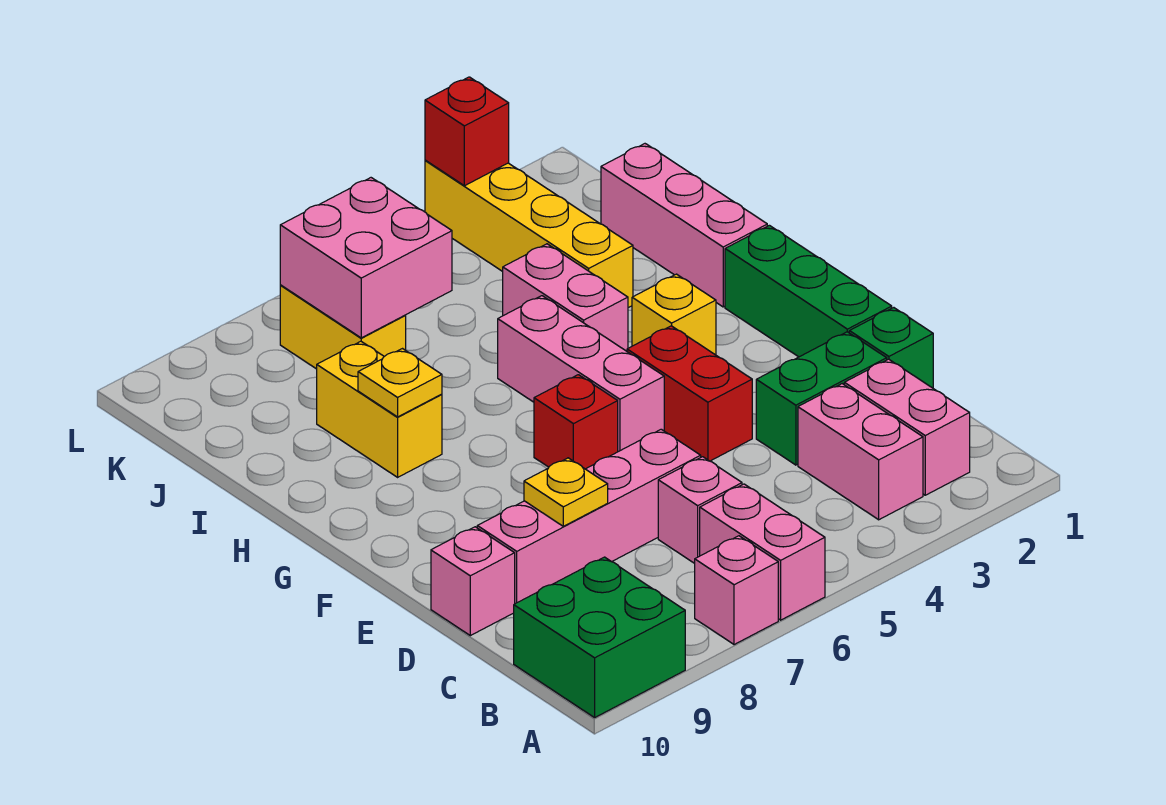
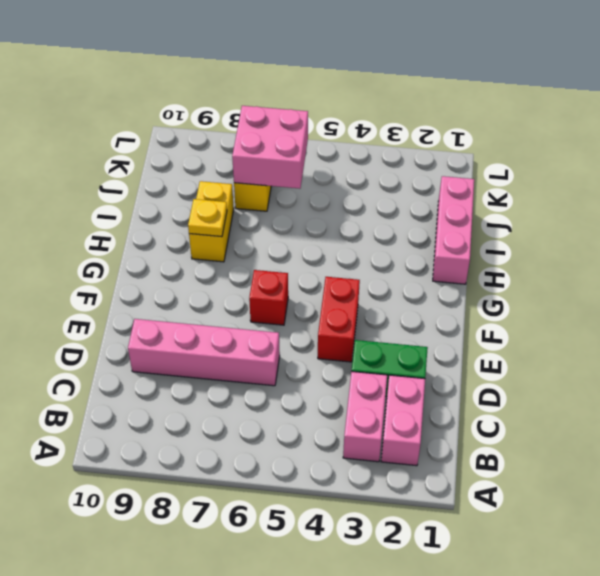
none -> pink brick A6:B6 level 1
none -> pink brick A7 level 1
none -> green brick A9:B10 level 1

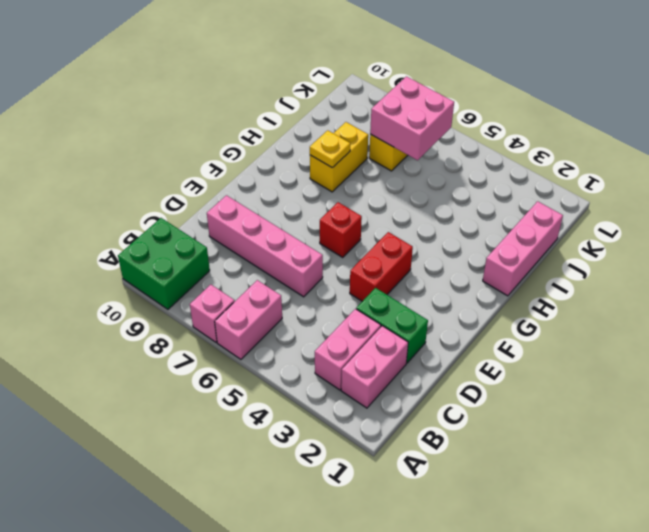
none -> pink brick C6 level 1
none -> green brick D1 level 1
none -> pink brick D10 level 1

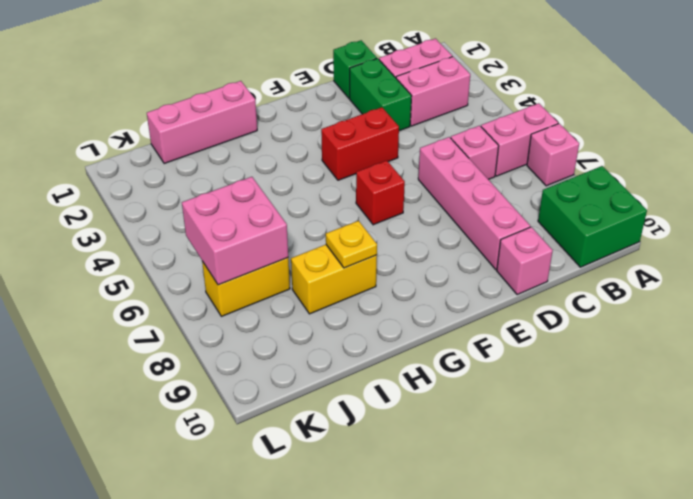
none -> green brick E1:G1 level 1
none -> pink brick F5:H5 level 1
none -> yellow brick G3 level 1

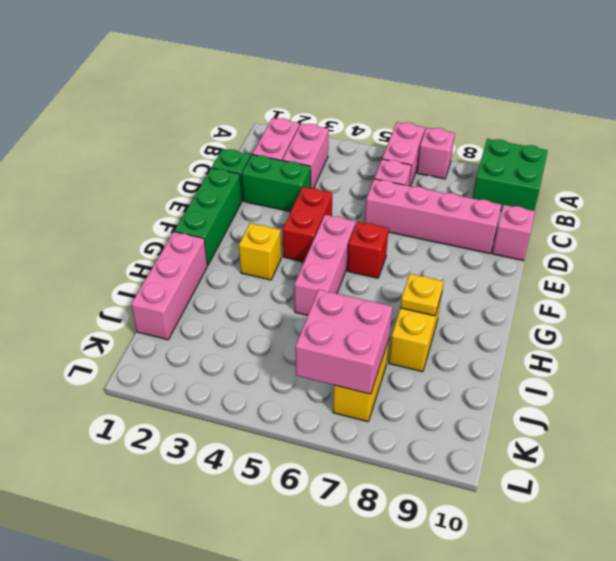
none -> pink brick H4:I4 level 1
none -> yellow brick I3:L3 level 1
none -> yellow plate D8 level 2

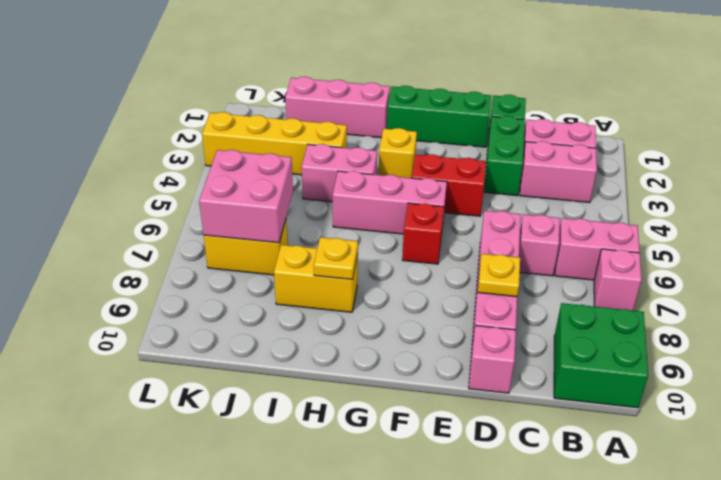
none -> red brick L3 level 2

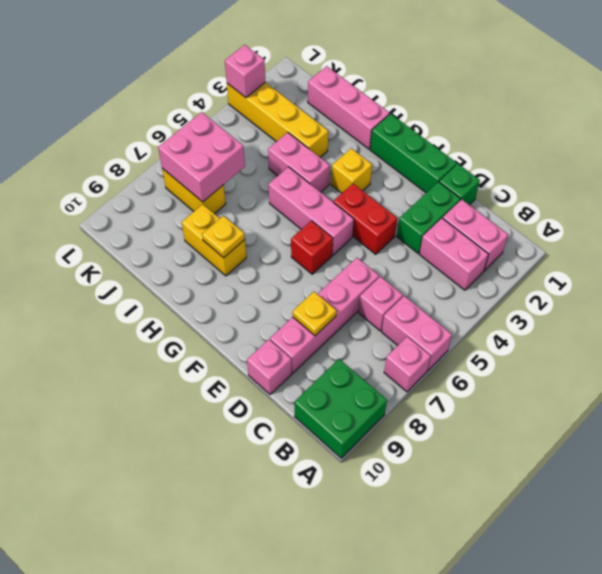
pink brick L3 level 2 -> red brick L3 level 2

